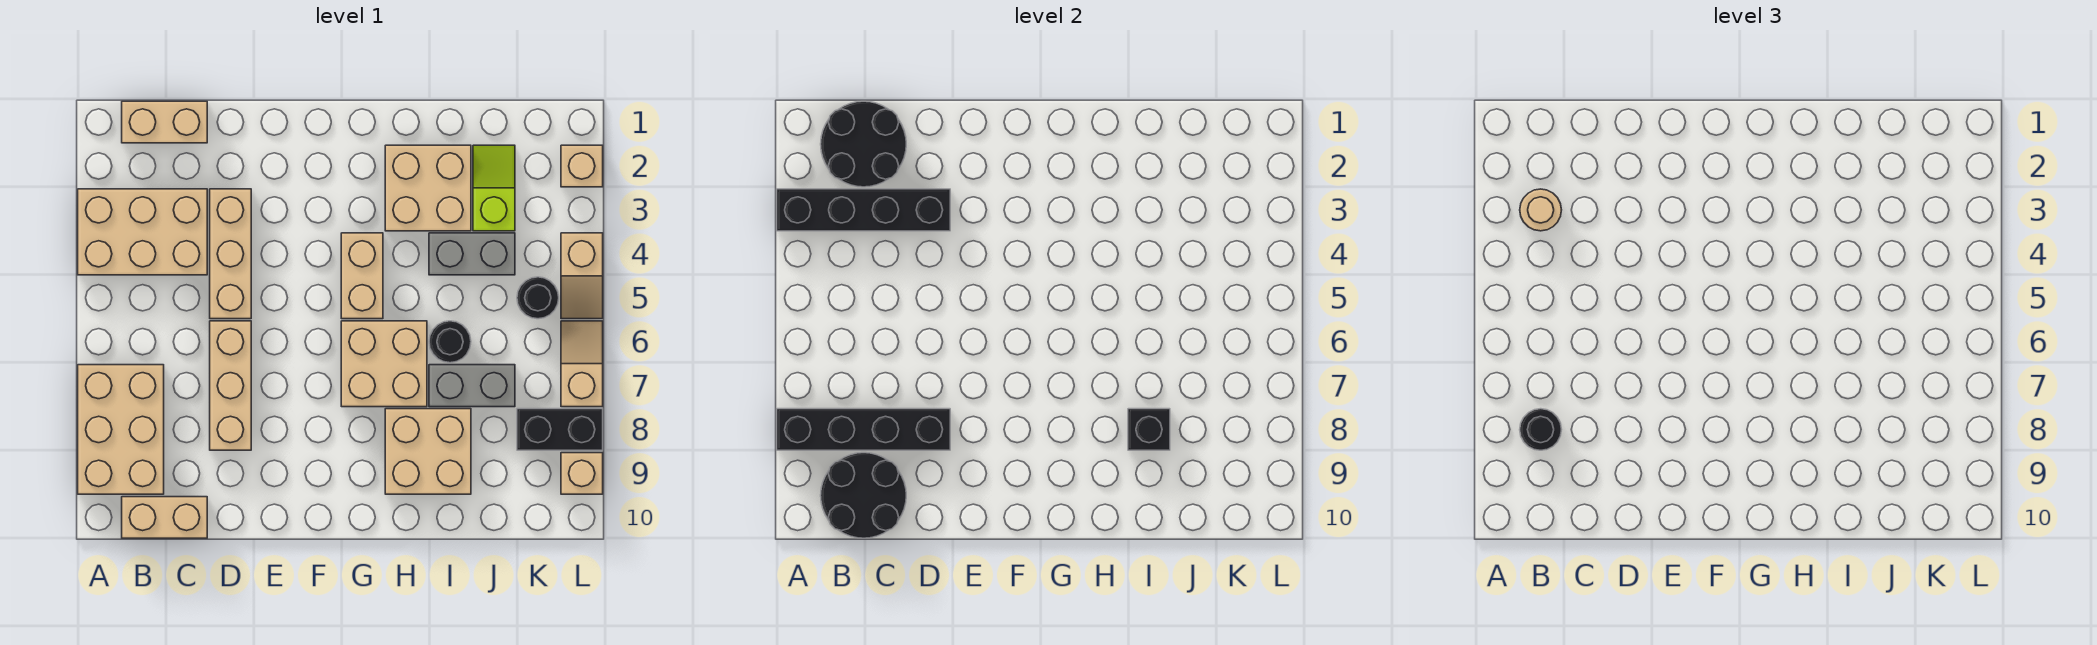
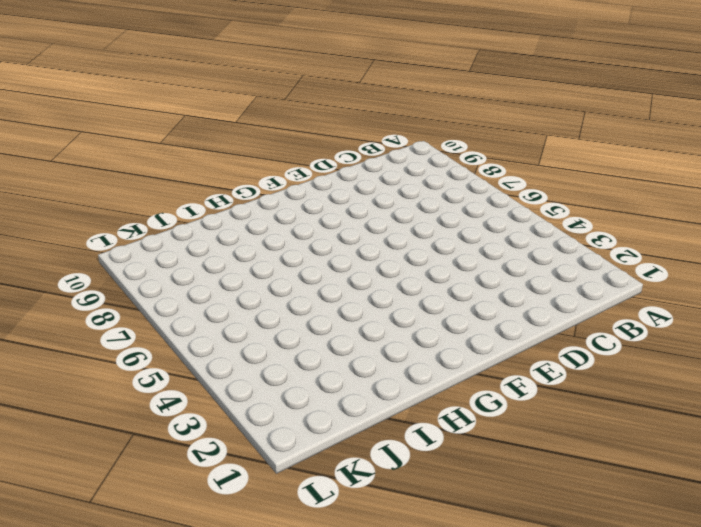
none -> tan brick A3:C4 level 1
none -> tan brick A7:B9 level 1
none -> tan brick B1:C1 level 1

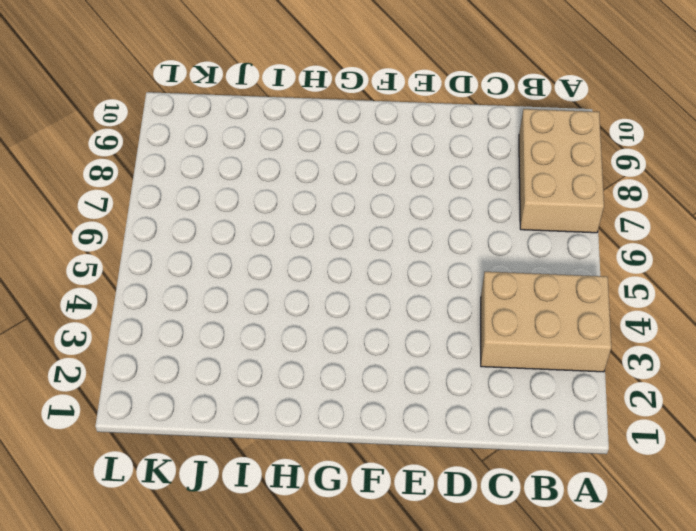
none -> tan brick B1:C1 level 1
none -> tan brick B10:C10 level 1
none -> tan brick D3:D5 level 1

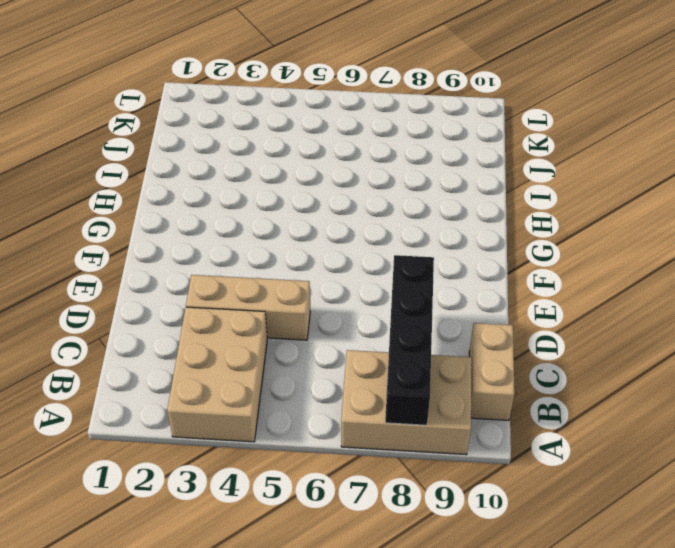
none -> tan brick B1:C1 level 1
none -> tan brick D6:D8 level 1
none -> tan brick G4:G5 level 1

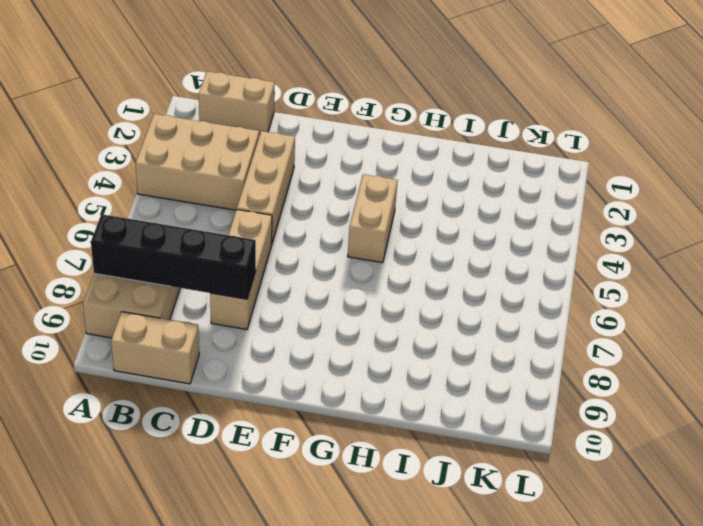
none -> tan brick G6:H7 level 1
none -> tan brick H2:I3 level 1
none -> tan brick H8:I9 level 1

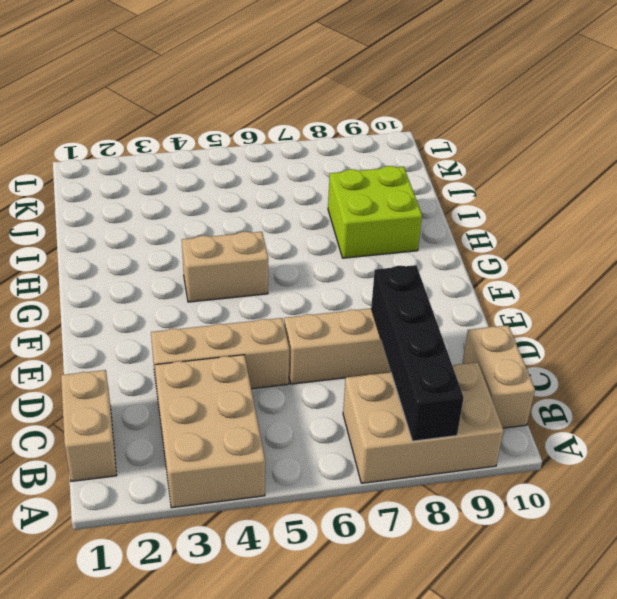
lime brick H8:I9 level 1 -> tan brick H8:I9 level 1
none -> tan brick G6:H7 level 1
none -> tan brick H2:I3 level 1
none -> grey brick I4:J4 level 1

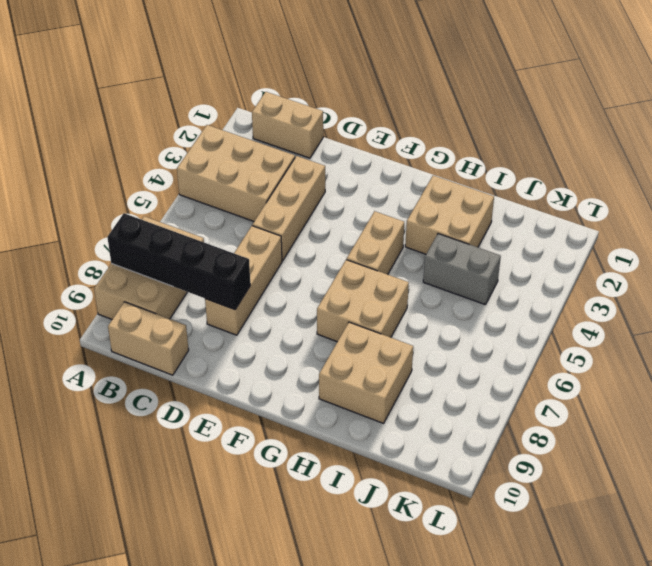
none -> black round brick I6 level 1
none -> grey brick I7:J7 level 1
none -> lime slope J2:J3 level 1 top 3

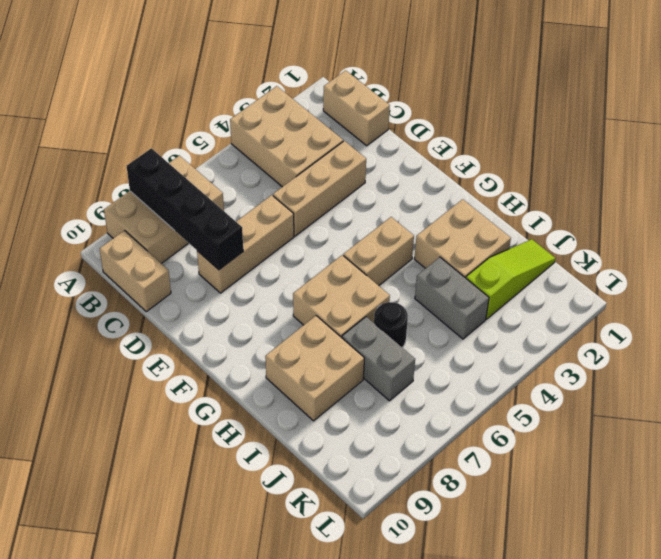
lime slope J1:J3 level 1 top 3 -> lime slope J2:J3 level 1 top 3
none -> black round brick K5 level 1
none -> black brick K8:L8 level 1
none -> tan brick L2 level 1

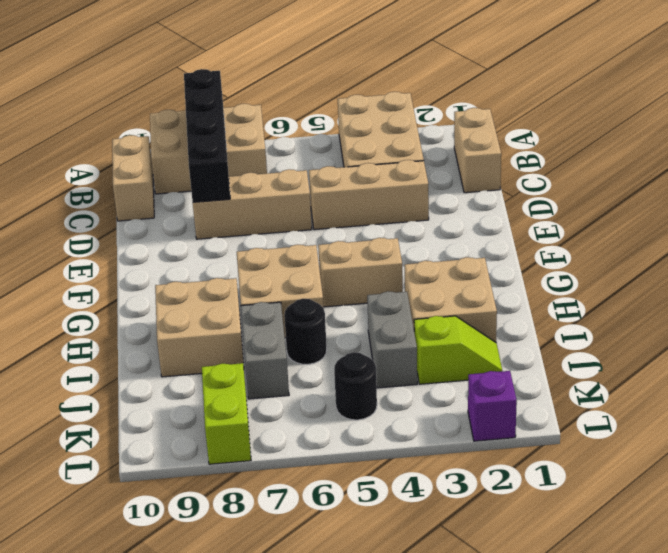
lime brick K8:L8 level 1 -> black brick K8:L8 level 1
purple brick L2 level 1 -> tan brick L2 level 1
none -> tan slope L4:L5 level 1 top 4
none -> tan slope L6:L7 level 1 top 7
none -> tan brick L9 level 1

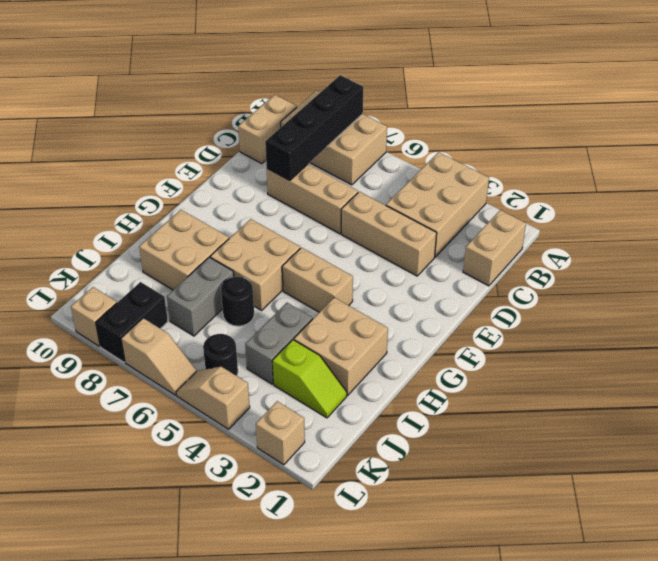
none -> black brick A3:D3 level 2
none -> black round brick B1:C2 level 2
none -> black round brick B9:C10 level 2

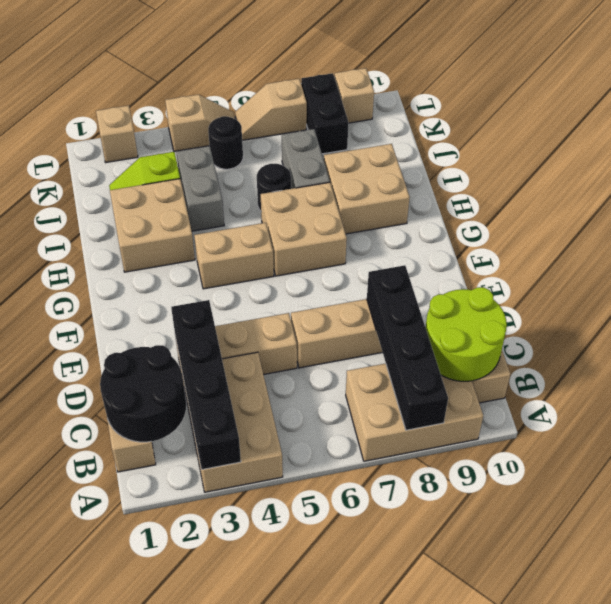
lime round brick B9:C10 level 2 -> black round brick B9:C10 level 2
none -> black brick I8 level 2
none -> tan round brick B3 level 3
none -> black round brick B8 level 3

